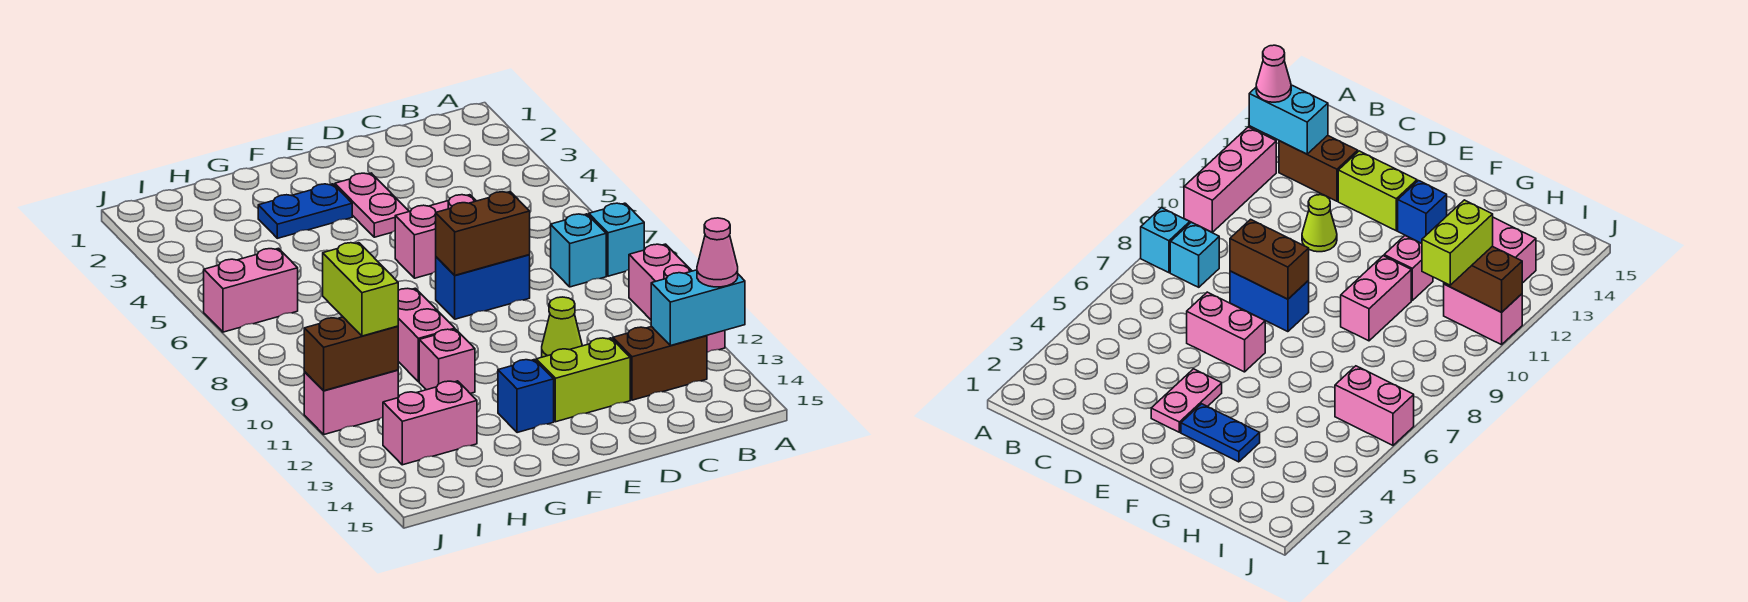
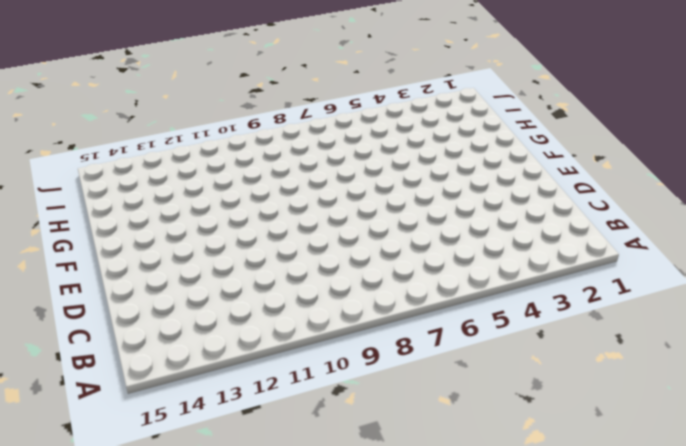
none -> cyan brick A8 level 1
none -> pink brick A10:A12 level 1
none -> cyan brick B8 level 1

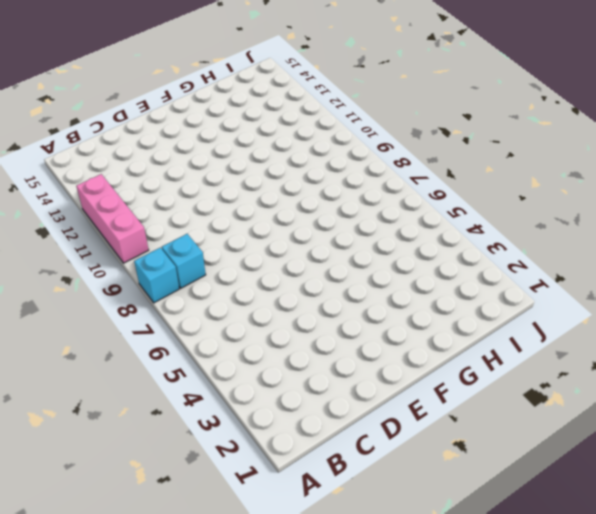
none -> brown brick B13:C13 level 1
none -> pink brick D6:E6 level 1
none -> blue brick D8:E8 level 1

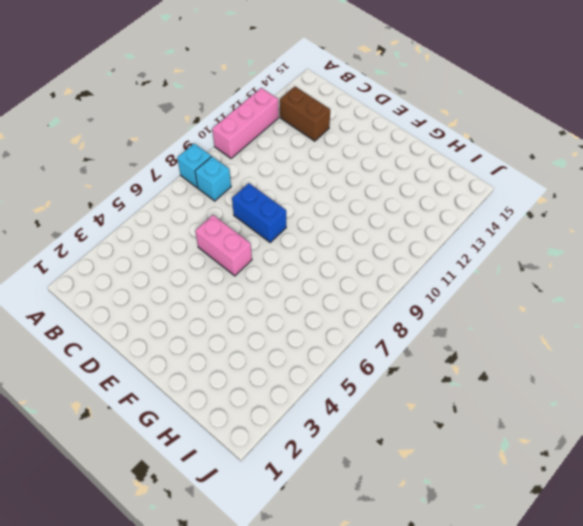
none -> lime cone D11 level 1
none -> lime brick D13:E13 level 1
none -> pink plate E3:E4 level 1

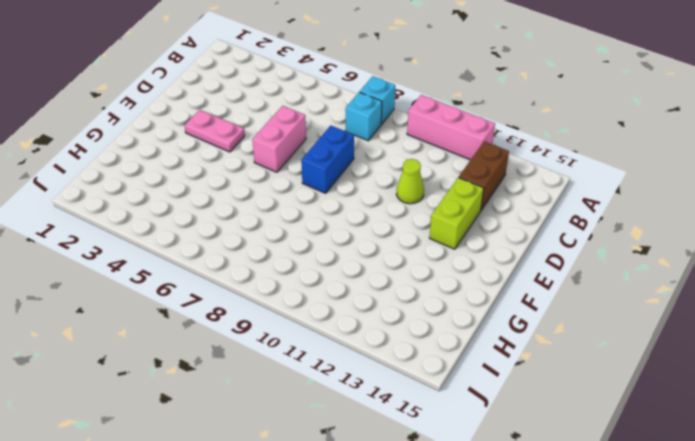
none -> blue plate F3:G3 level 1
none -> blue brick F13 level 1
none -> pink brick G9:G10 level 1

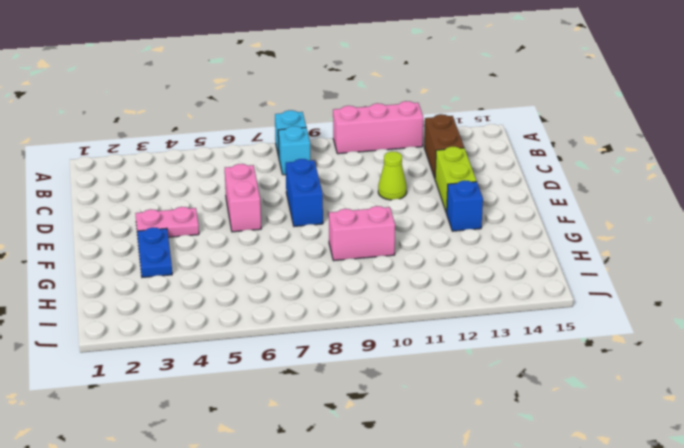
none -> pink brick G11 level 1
none -> pink brick H13:I13 level 1
none -> pink brick I6:J6 level 1

